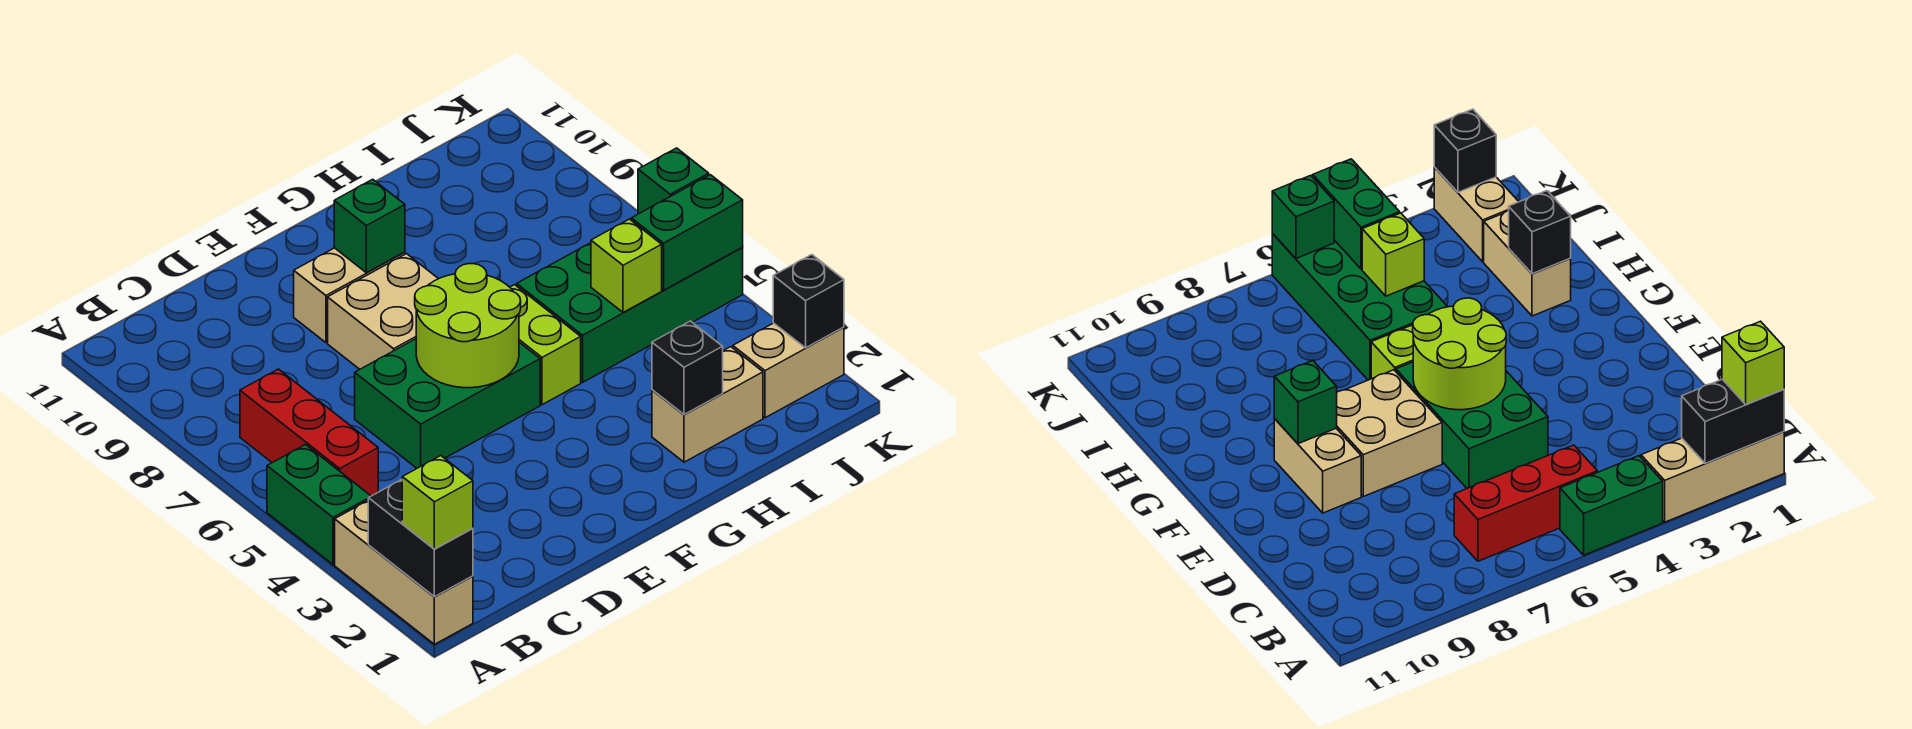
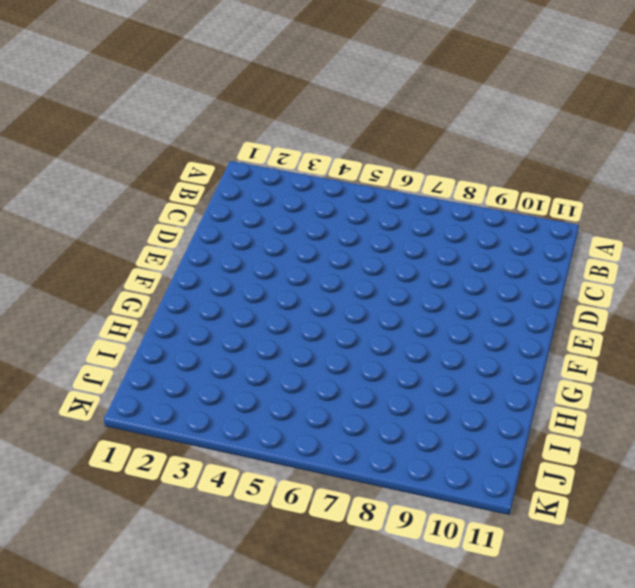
none -> tan brick A1:A3 level 1
none -> green brick A4:A5 level 1
none -> red brick B5:B7 level 1

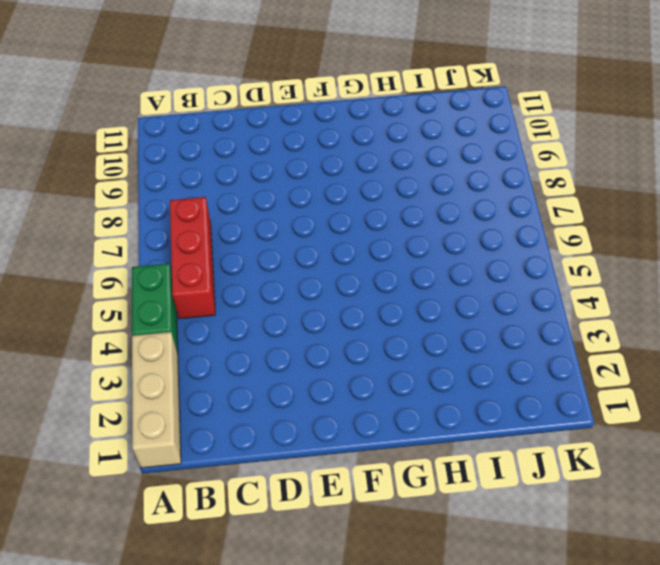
none -> green brick D5:F6 level 1
none -> tan brick E7:F8 level 1
none -> tan brick E9:F9 level 1

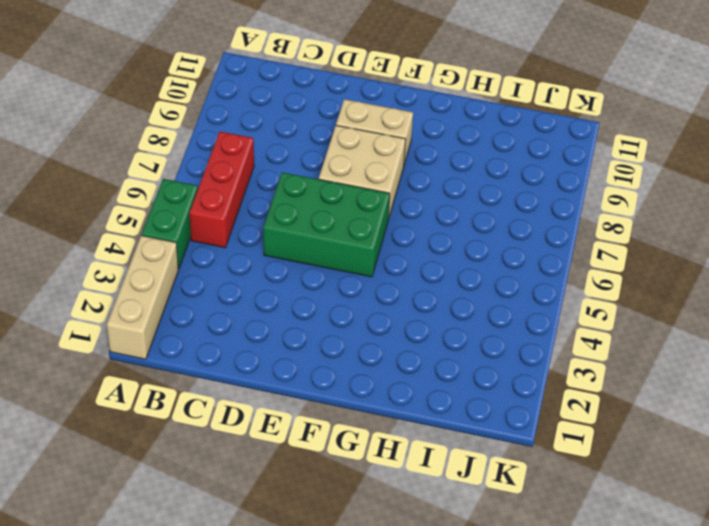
none -> lime brick G5:G6 level 1
none -> tan brick H2:I2 level 1
none -> green brick H5:K6 level 1

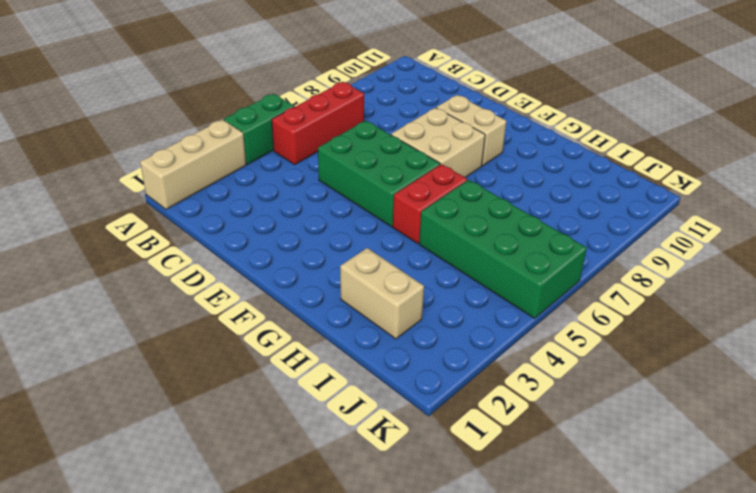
red brick G5:G6 level 1 -> lime brick G5:G6 level 1
none -> tan brick J2:K2 level 1
none -> black brick A1:A2 level 2
none -> lime round brick E5:F6 level 2

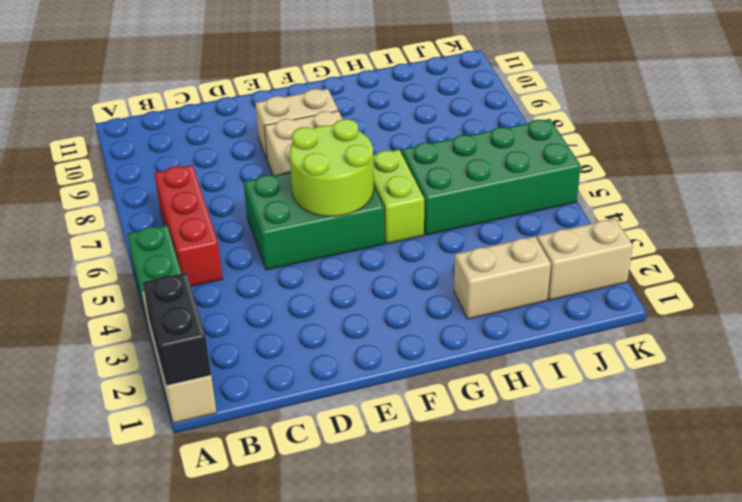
none -> green brick F9 level 2
none -> black brick H2 level 2
none -> lime brick I5 level 2

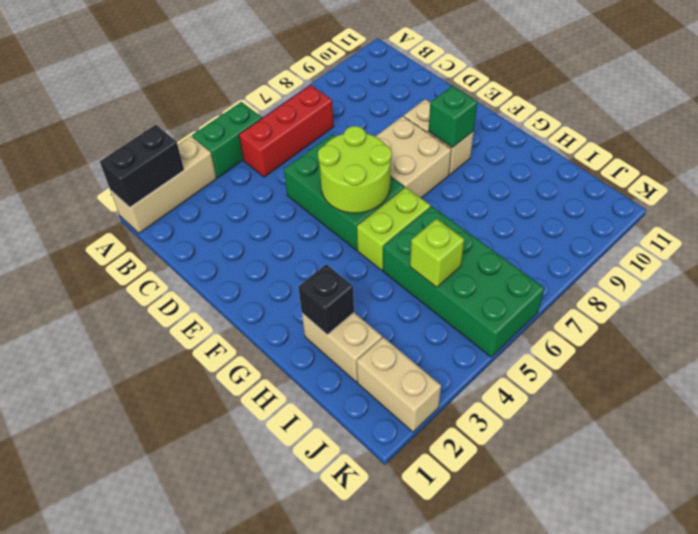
none -> green brick J5:K5 level 2
none -> black brick K2 level 2
none -> green brick K6 level 2

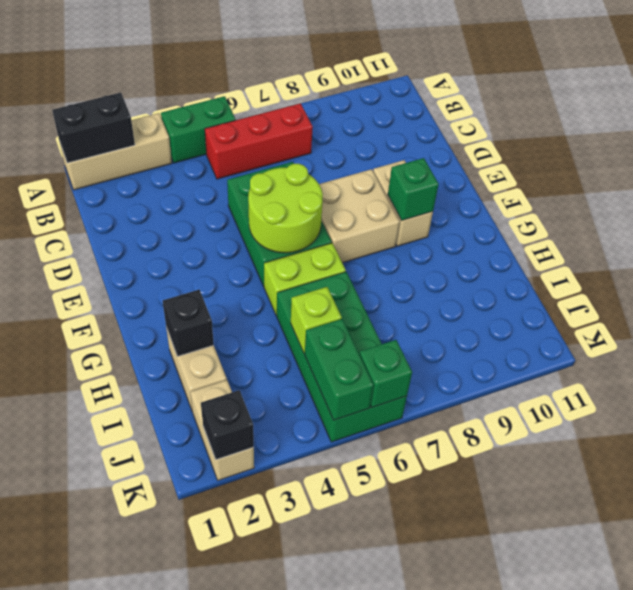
none -> lime brick A1 level 3

